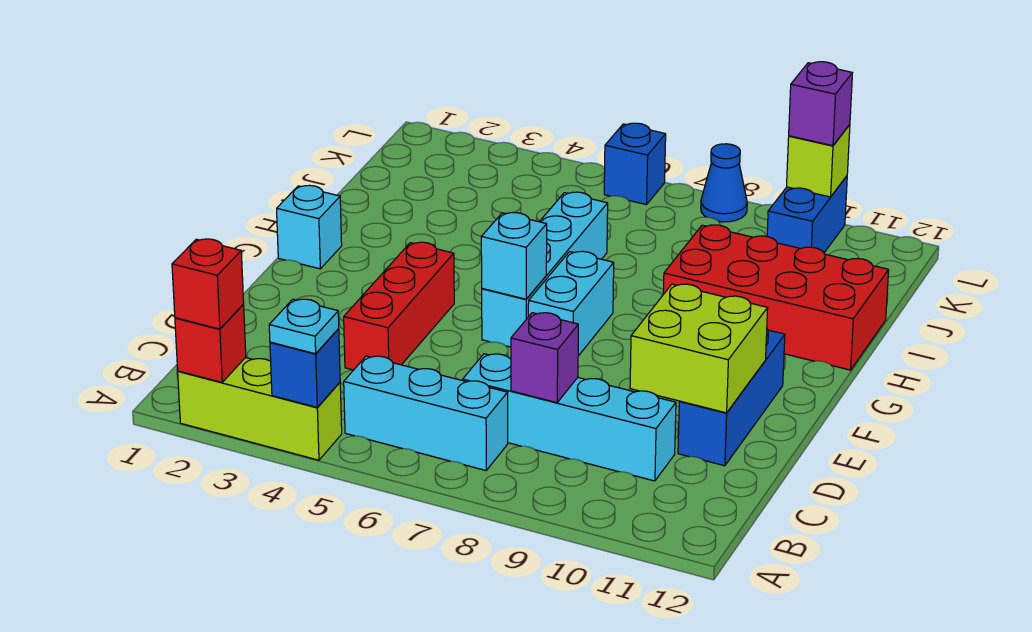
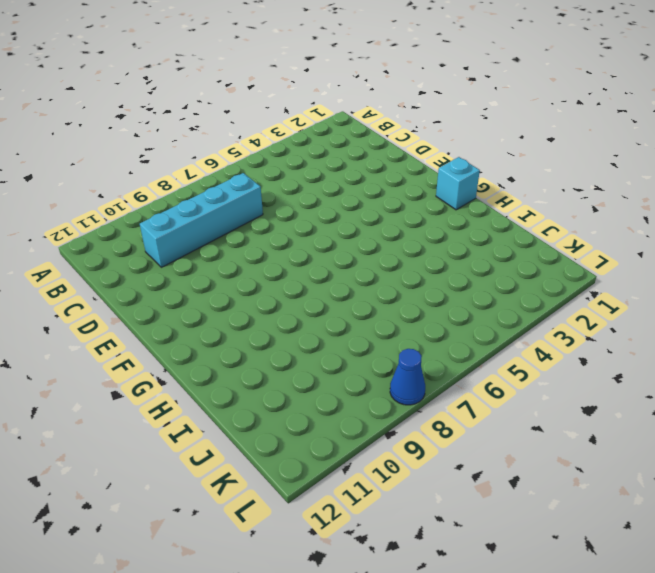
none -> lime brick A2:A4 level 1
none -> cyan brick B5:B7 level 1
none -> red brick D4:F4 level 1

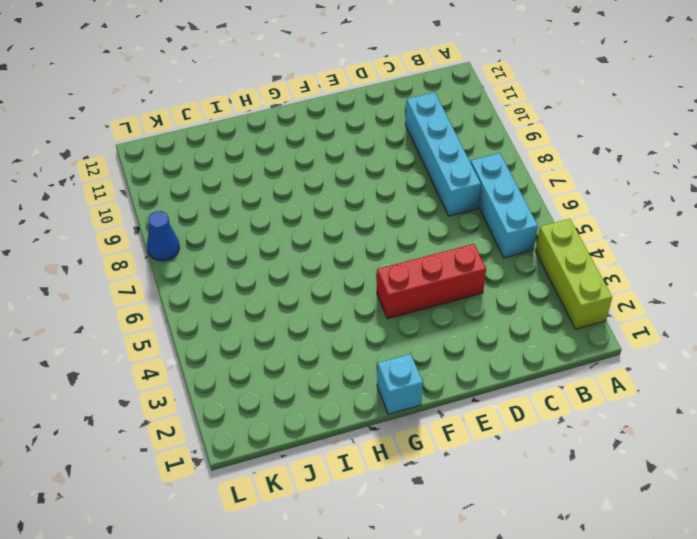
none -> blue brick D11:F11 level 1
none -> cyan brick F6:I6 level 1
none -> cyan brick F7:G7 level 1

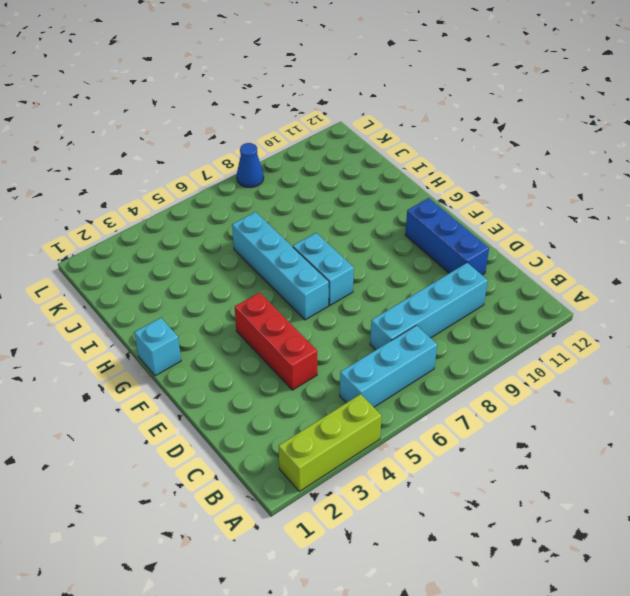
none -> red brick H9:I12 level 1
none -> blue brick K10:L10 level 1
none -> blue brick L6 level 1

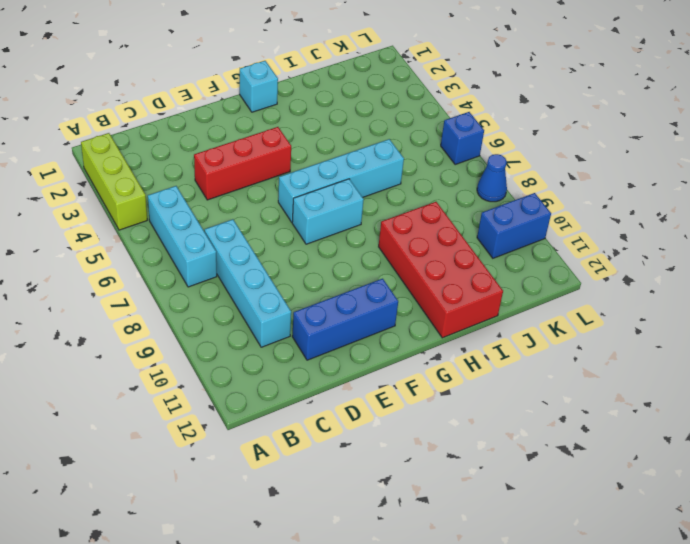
none -> red brick A2 level 2
none -> blue brick A4 level 2
none -> purple brick C8 level 2

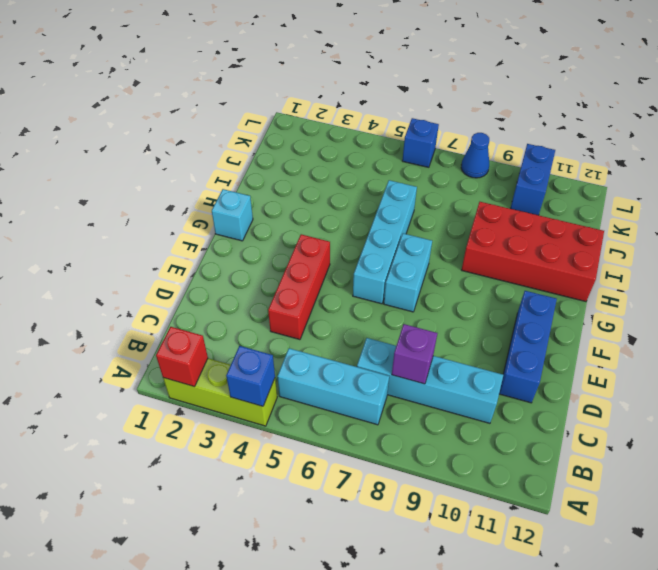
none -> lime brick D10:E11 level 2
none -> cyan brick F6 level 2
none -> lime brick L10 level 2

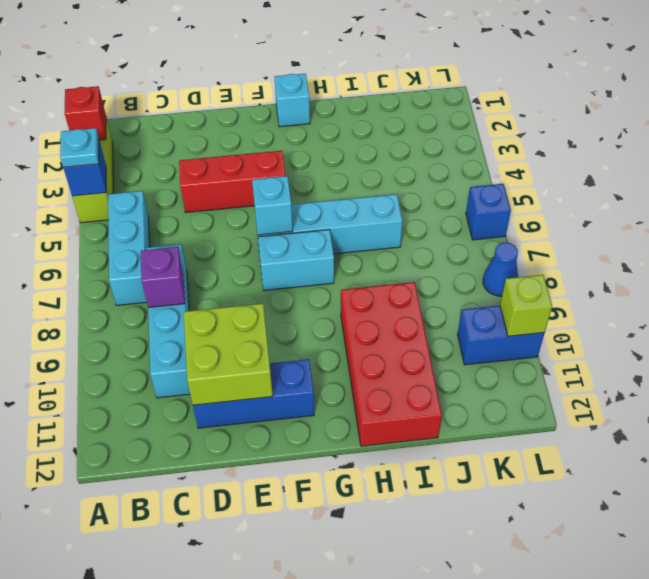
none -> red brick A2 level 3
none -> purple brick L10 level 3

